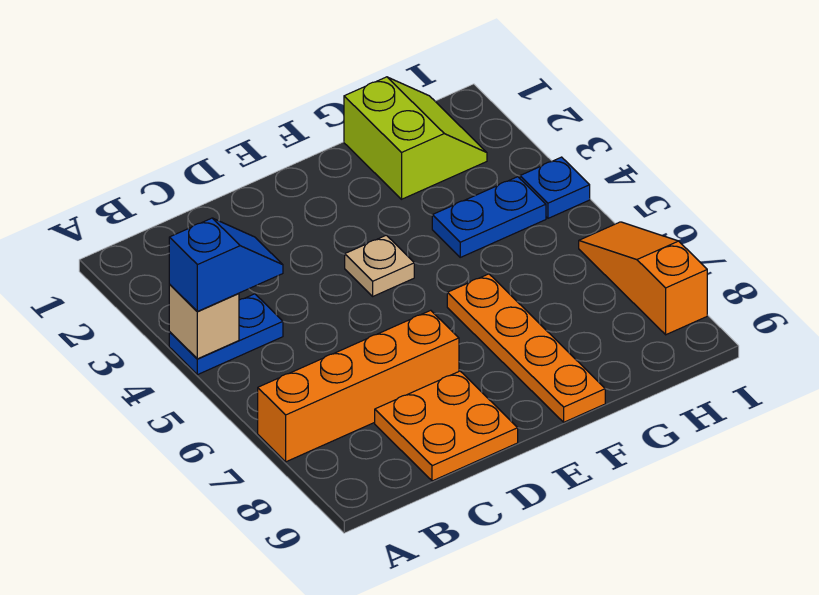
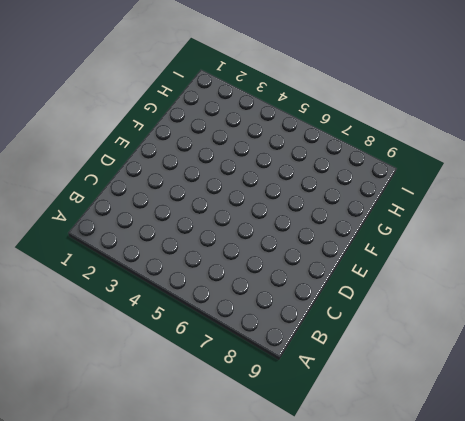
none -> blue plate A4:B4 level 1
none -> orange brick A7:D7 level 1

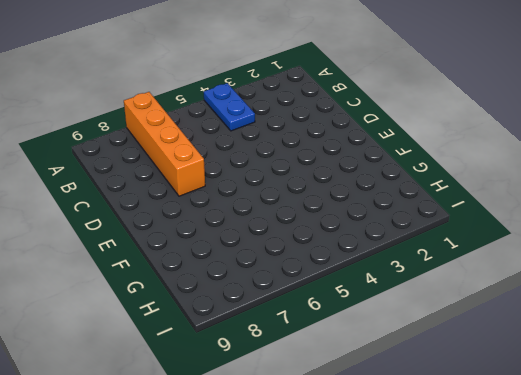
none -> orange plate C8:D9 level 1
none -> tan plate E4 level 1

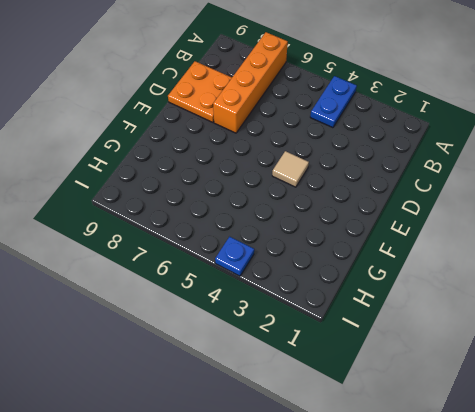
tan tile E4 level 1 -> tan plate E4 level 1
none -> orange plate F6:F9 level 1
none -> lime slope G1:H2 level 1 top G

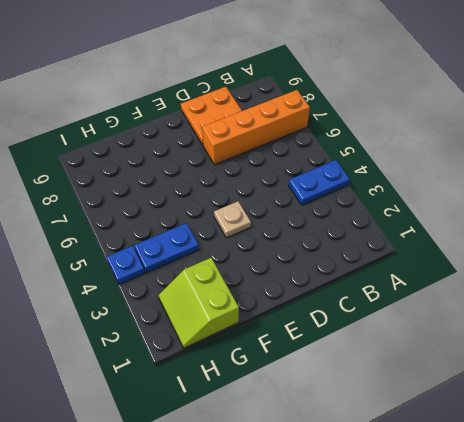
none -> orange plate F6:F9 level 1
none -> orange slope I6:I8 level 1 top 8

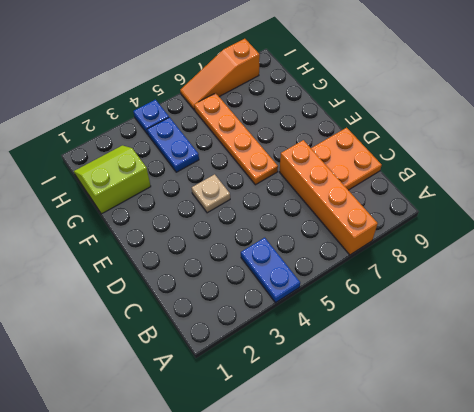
orange plate E6:H6 level 1 -> orange plate F6:F9 level 1
none -> tan brick A4 level 2
none -> blue slope A4:B4 level 3 top A

